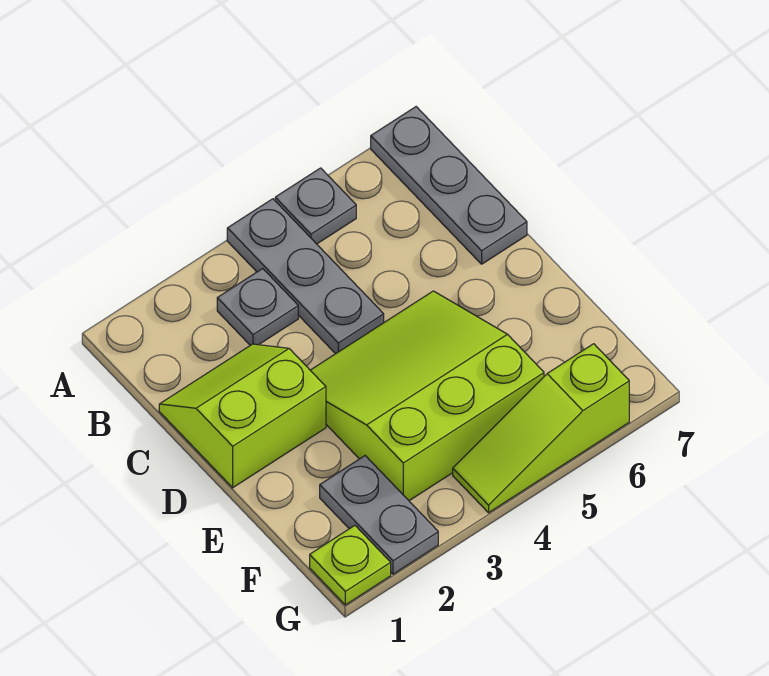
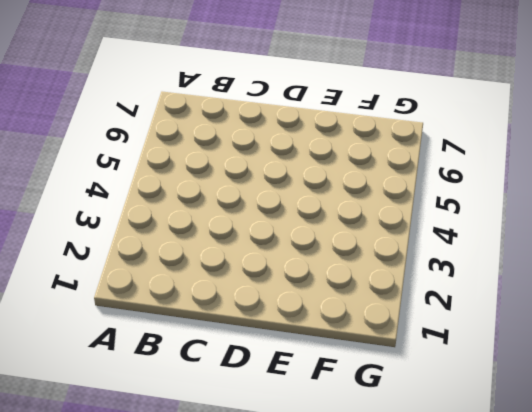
none -> grey plate A4:C4 level 1
none -> grey plate A5 level 1

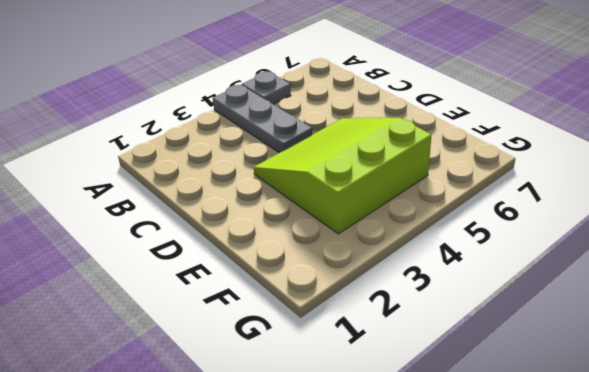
none -> grey plate A7:C7 level 1
none -> grey plate B3 level 1

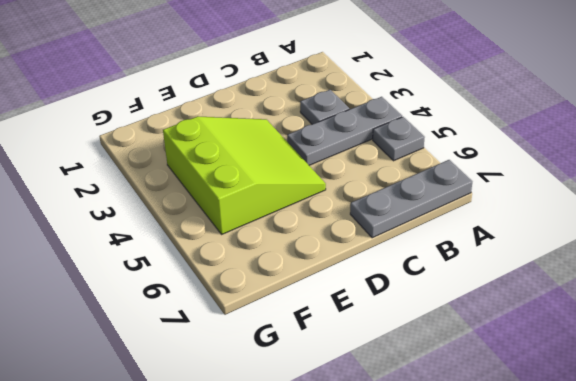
none -> lime slope C1:D2 level 1 top D
none -> grey plate F2:G2 level 1

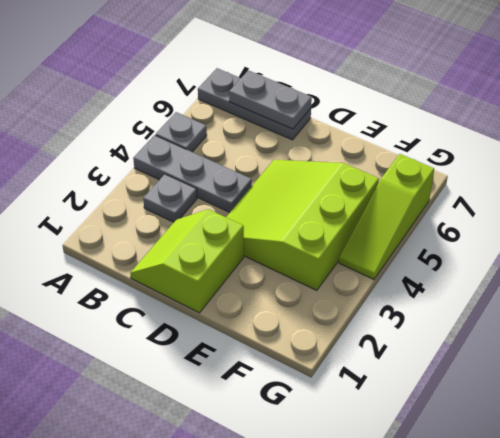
grey plate B7:C7 level 2 -> grey plate F2:G2 level 1
none -> lime plate G1 level 1

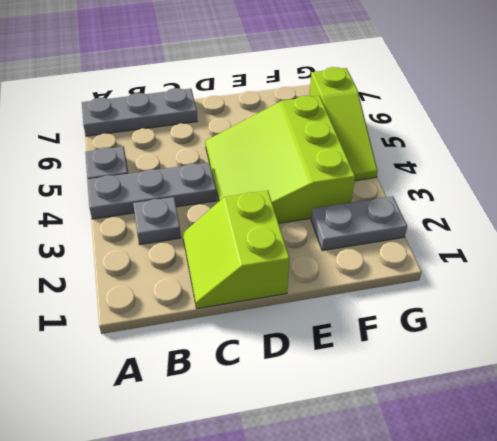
none -> lime plate G1 level 1

